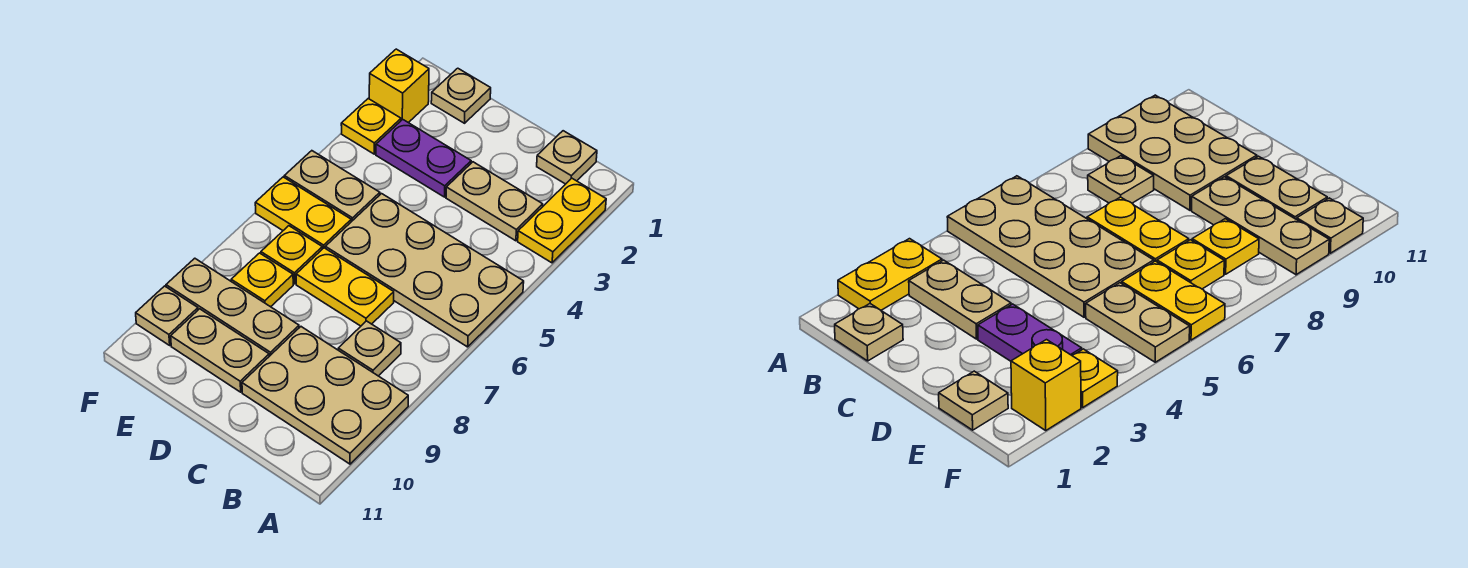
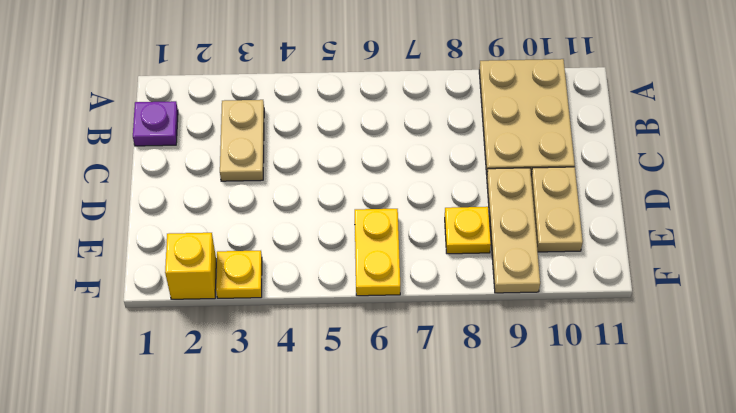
purple plate B1 level 1 -> tan plate B1 level 1
none -> yellow plate A2:A3 level 1
none -> tan plate A5:D6 level 1
none -> tan plate B8 level 1

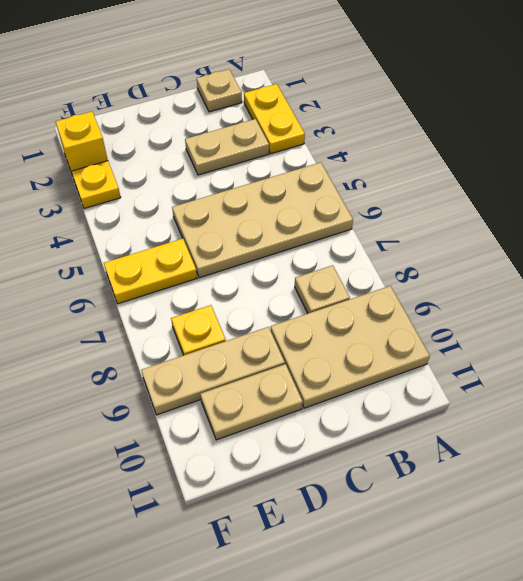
none -> yellow plate C7:D7 level 1
none -> purple plate D3:E3 level 1
none -> tan plate E1 level 1

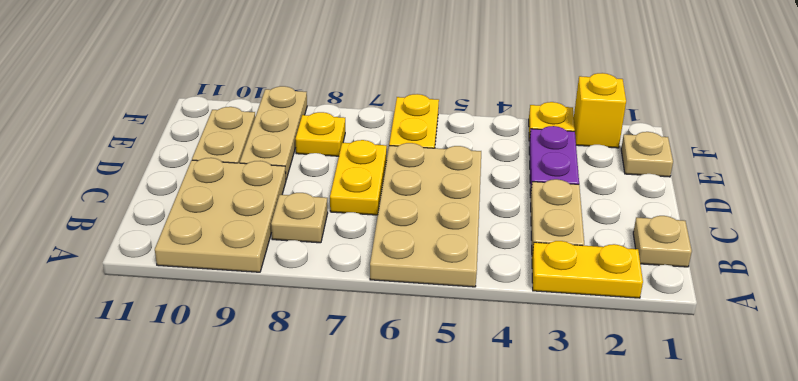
none -> tan plate E5:F5 level 1
none -> yellow plate E7 level 1
none -> tan plate F10 level 1

